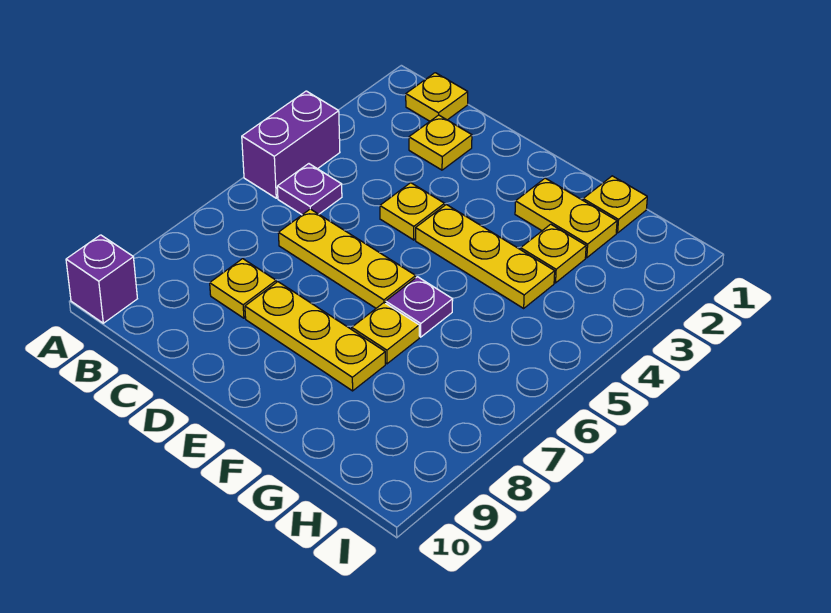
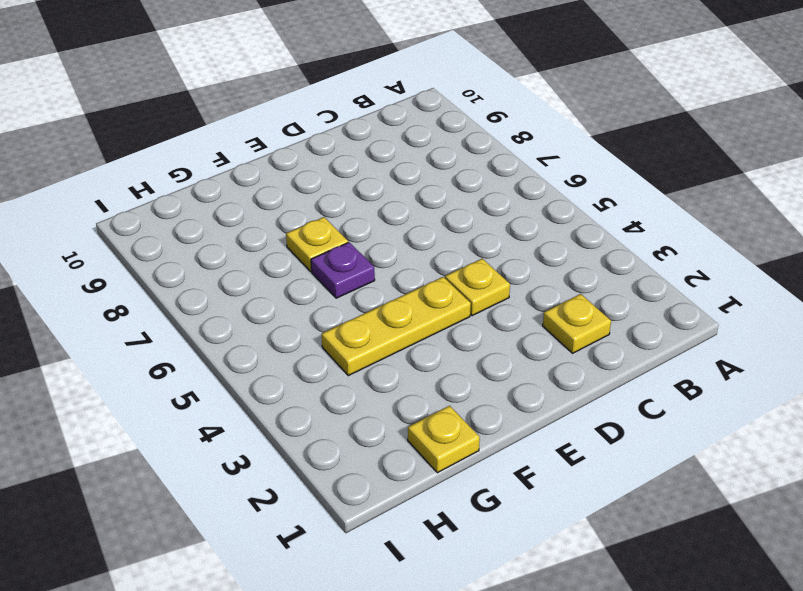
none -> purple brick A4:A5 level 1
none -> purple brick A10 level 1
none -> yellow plate B1 level 1

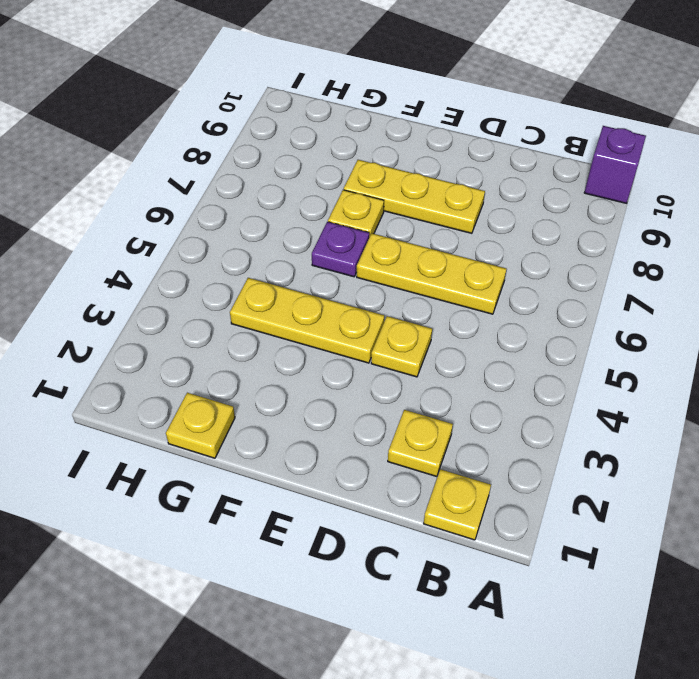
none -> purple brick A4:A5 level 1
none -> purple plate B5 level 1
none -> yellow plate C8 level 1

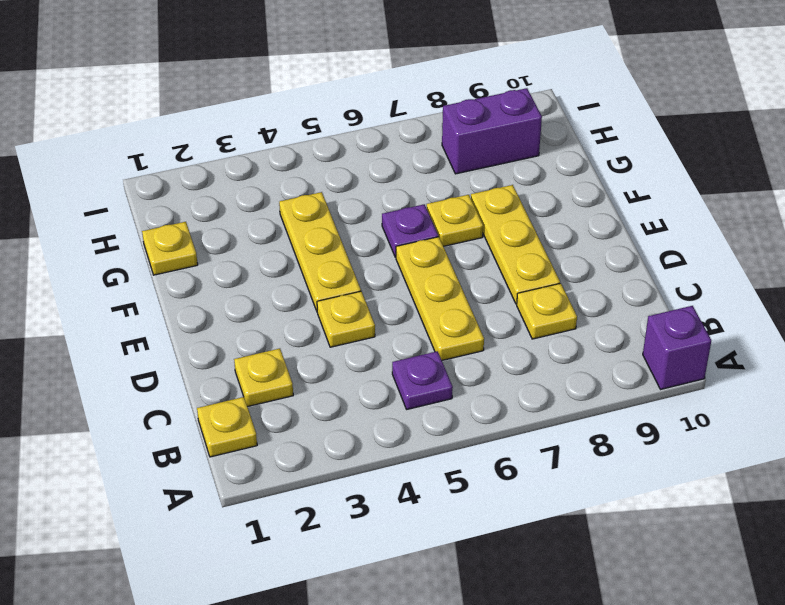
purple brick H8:H9 level 1 -> purple brick A4:A5 level 1
none -> yellow plate F2:G2 level 1
none -> yellow plate G3 level 1

